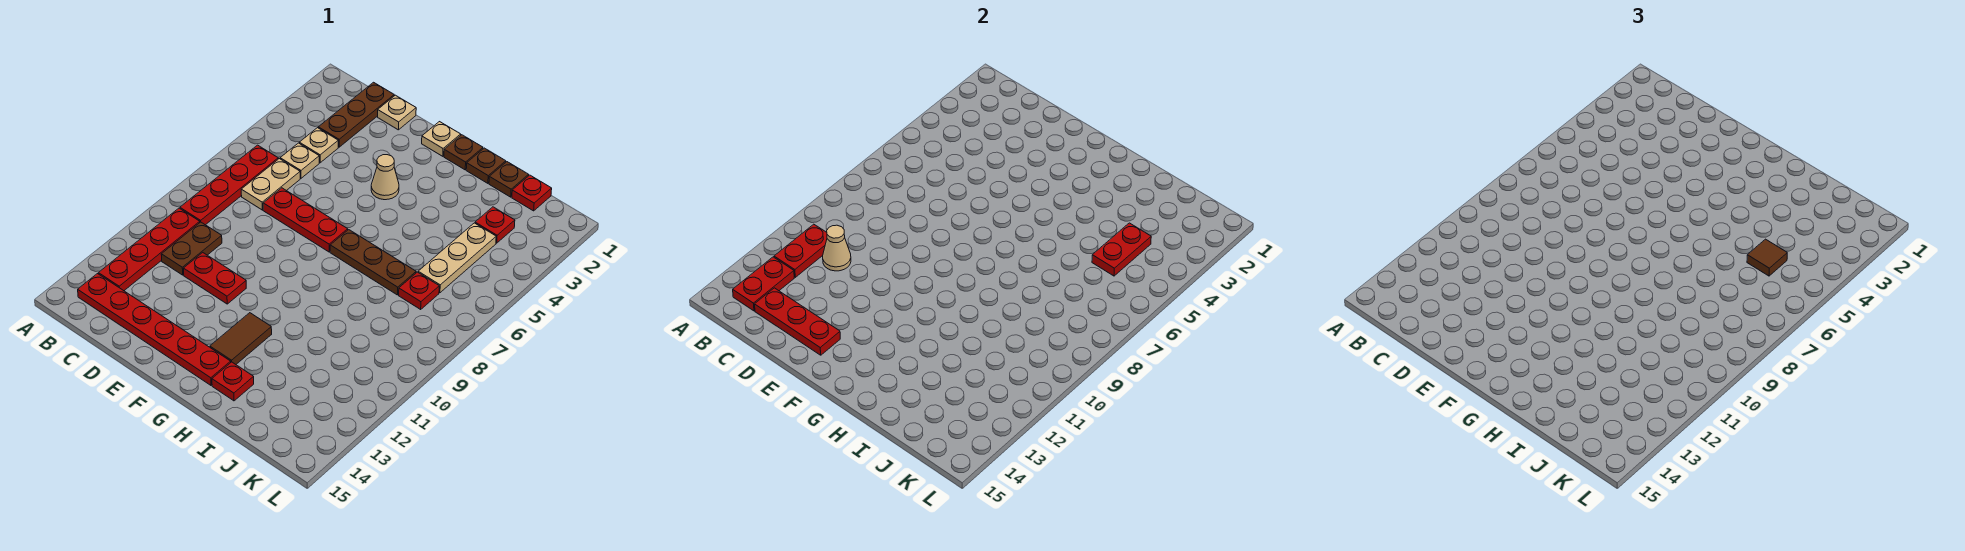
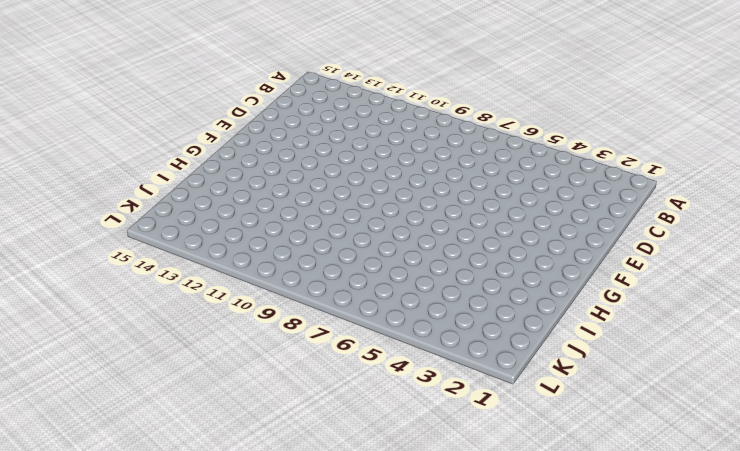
none -> red plate B6:B9 level 1
none -> red plate B10:B13 level 1
none -> red plate B14:G14 level 1

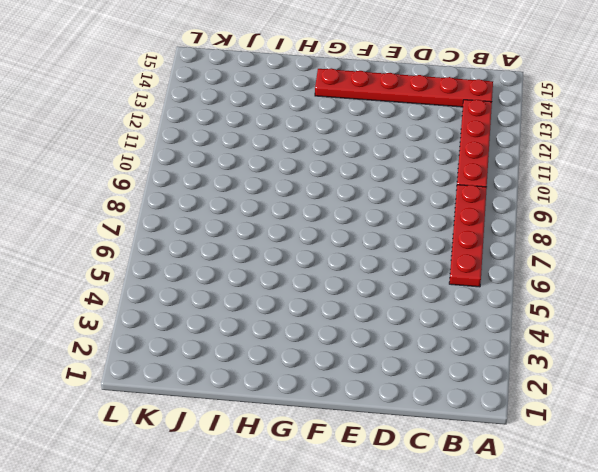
none -> brown plate C1:C3 level 1
none -> tan plate C4 level 1
none -> tan plate C5 level 1

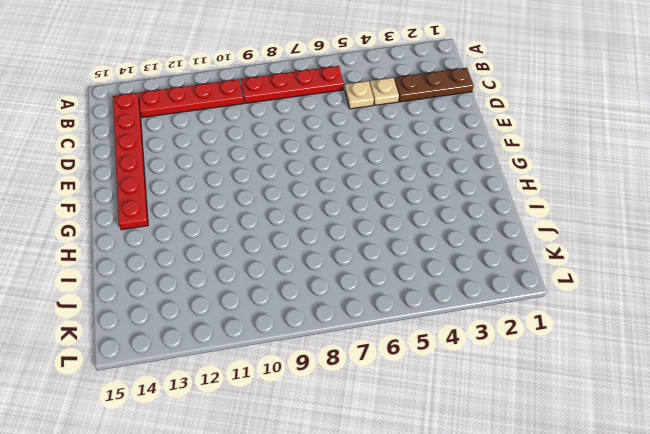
none -> tan plate C6:C7 level 1
none -> brown plate C10:C11 level 1
none -> tan plate D1 level 1

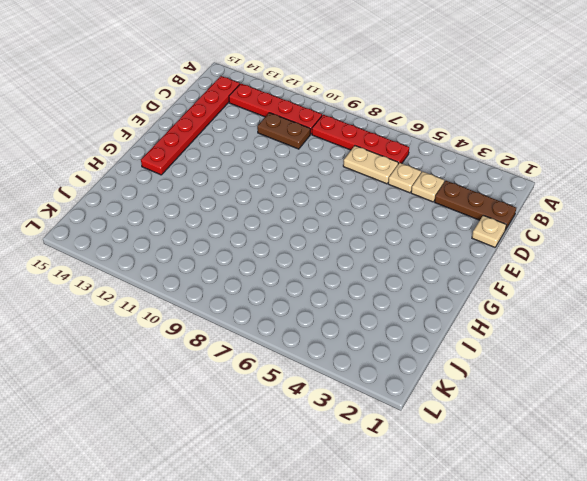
none -> red plate D7:F7 level 1
none -> red plate D11:E11 level 1
none -> tan plate F1 level 1

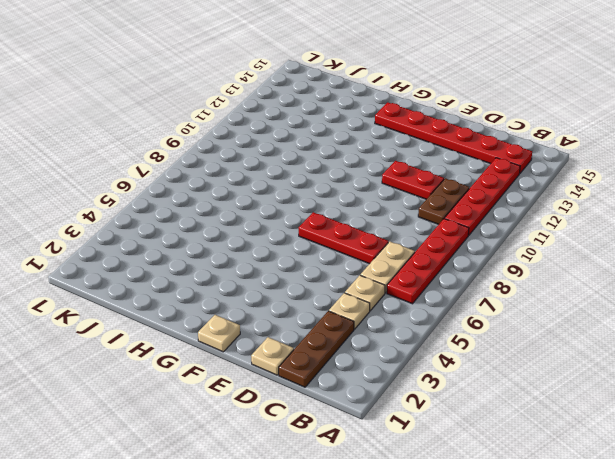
none -> tan cone F4 level 1
none -> brown plate G1 level 1
none -> brown plate G7:I7 level 1

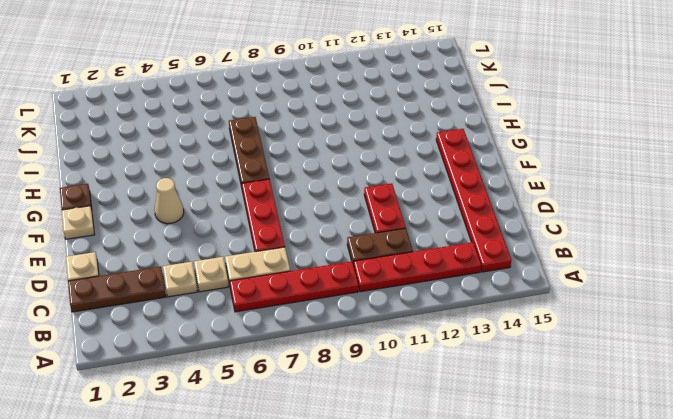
none -> brown tile G12:G13 level 1
none -> brown plate H1 level 1
none -> red plate H14 level 1

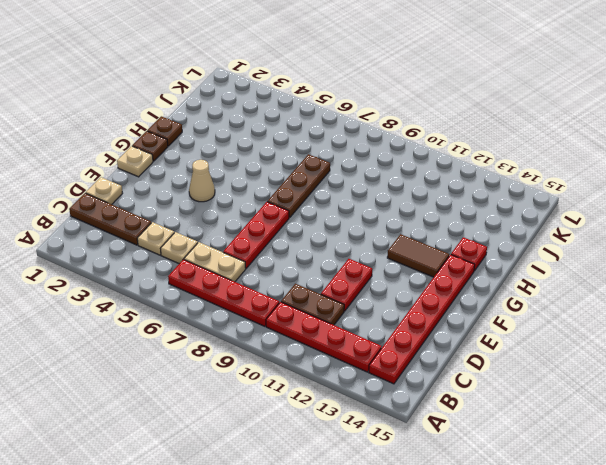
none -> brown plate I1 level 1
none -> red plate J1 level 1
none -> red plate J3 level 1

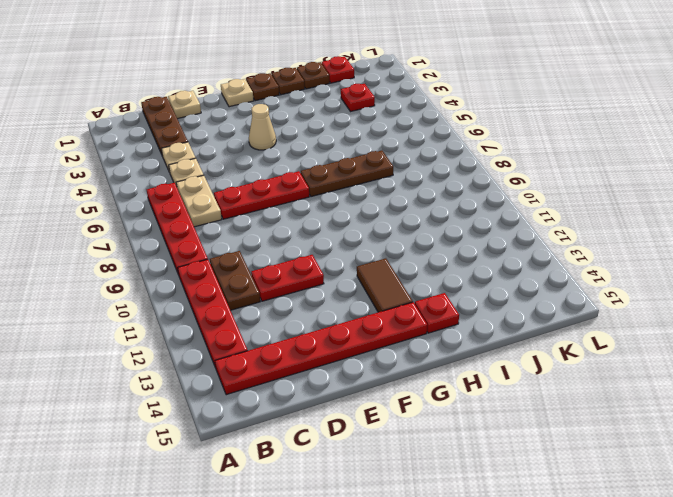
none -> tan plate J4:J6 level 1
none -> red plate J7 level 1
none -> red plate B11:B12 level 2

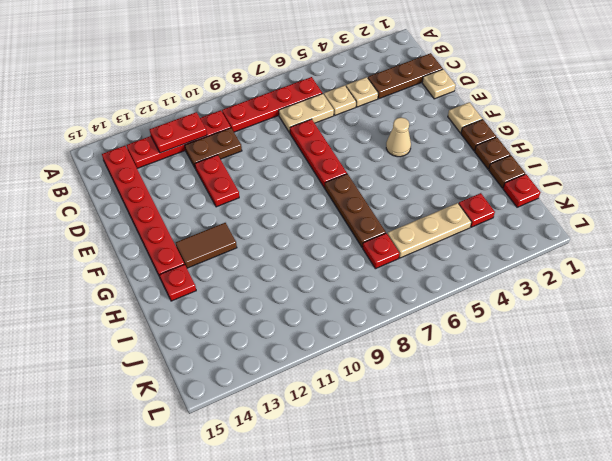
none -> red plate B13:B14 level 2
none -> tan cone C11 level 2
none -> red plate C14:E14 level 2

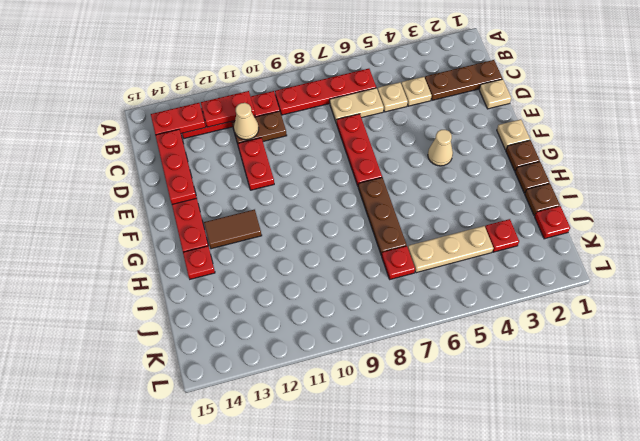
none -> red plate J4:J5 level 2
none -> brown tile J5 level 3

